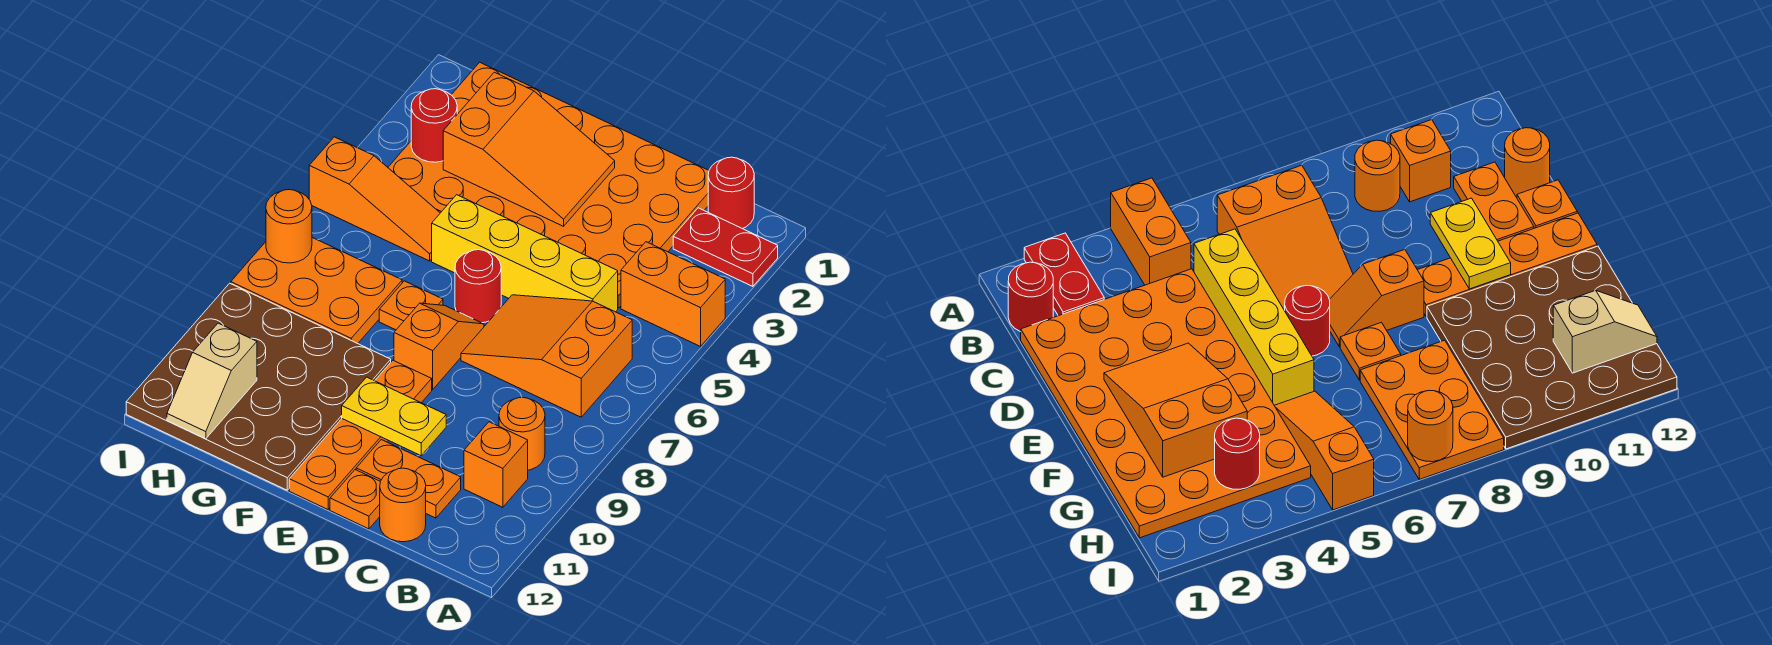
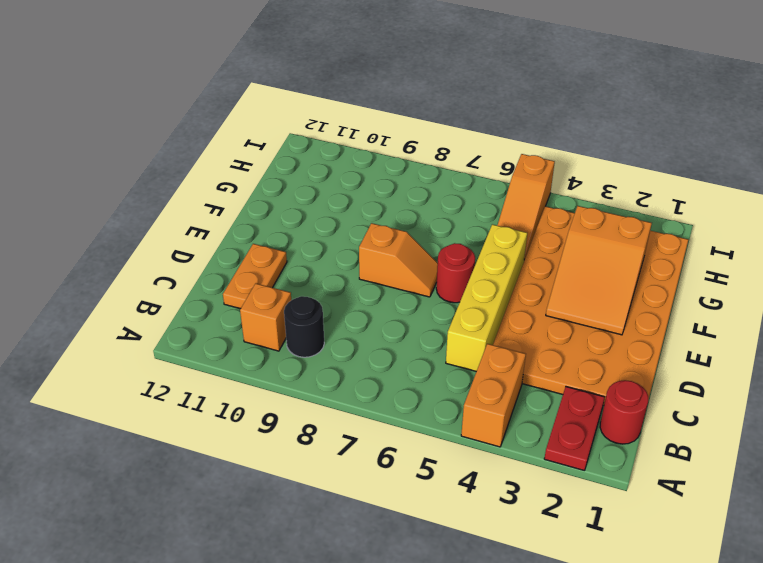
black round brick B9 level 1 -> orange round brick B9 level 1
none -> orange slope B6:D7 level 1 top B
none -> orange round brick C12 level 1
none -> orange plate D12 level 1

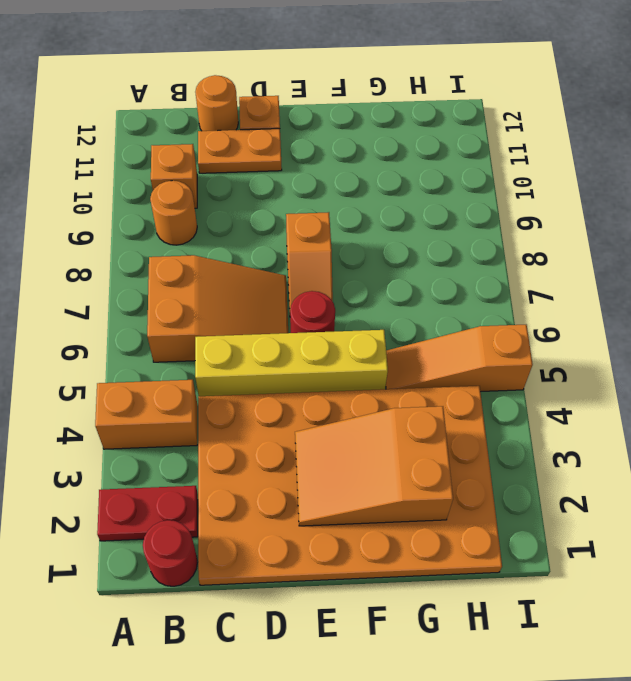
none -> orange plate E9:E12 level 1
none -> orange plate F7 level 1
none -> brown plate F9:I12 level 1

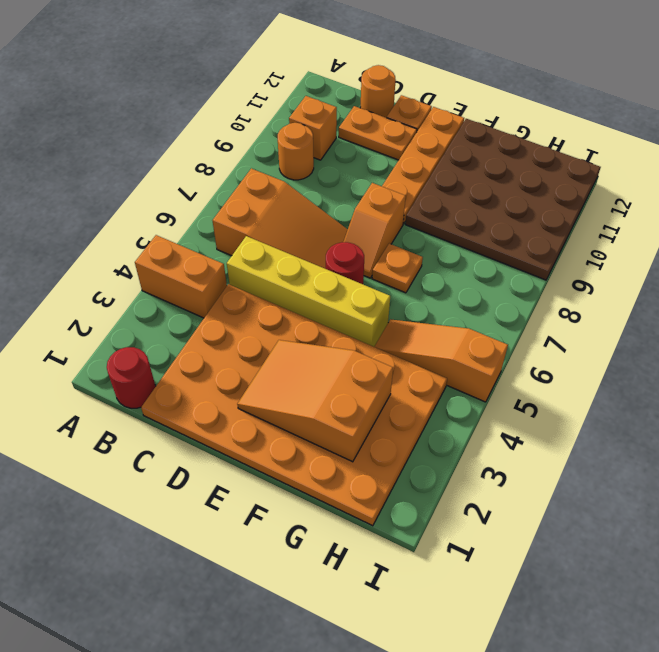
none -> red plate A2:B2 level 1
none -> orange plate G7:I8 level 1
none -> yellow plate D10:E10 level 2

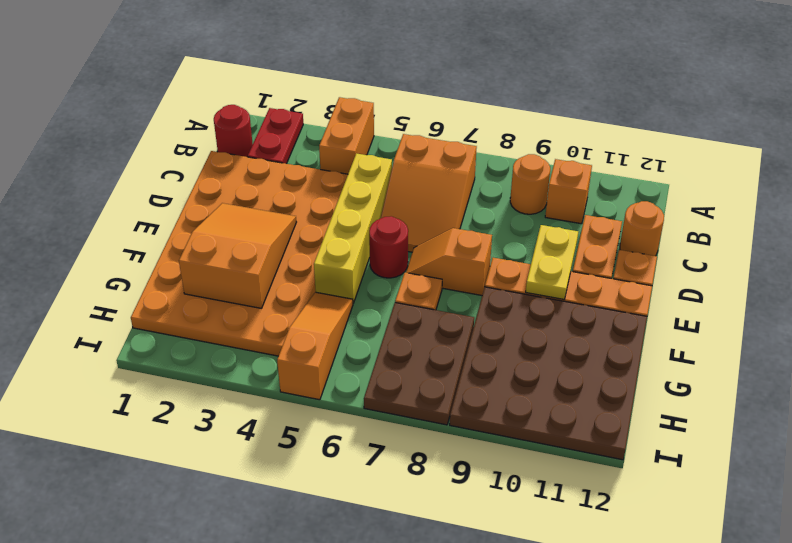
brown plate G7:I8 level 1 -> orange plate G7:I8 level 1
none -> red round brick H3 level 2
none -> tan slope H11:H12 level 2 top 11
none -> orange round brick I7 level 2

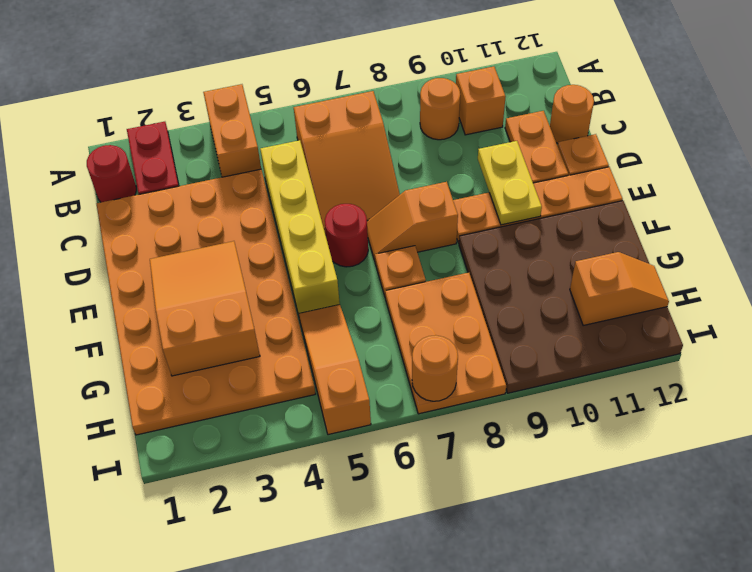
orange slope H11:H12 level 2 top 11 -> tan slope H11:H12 level 2 top 11
none -> red round brick H3 level 2

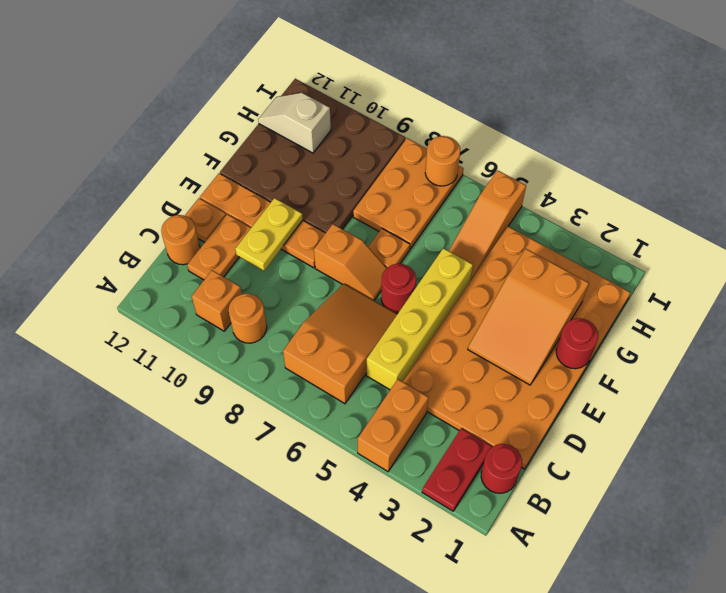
red round brick F1 level 2 -> red round brick H3 level 2

